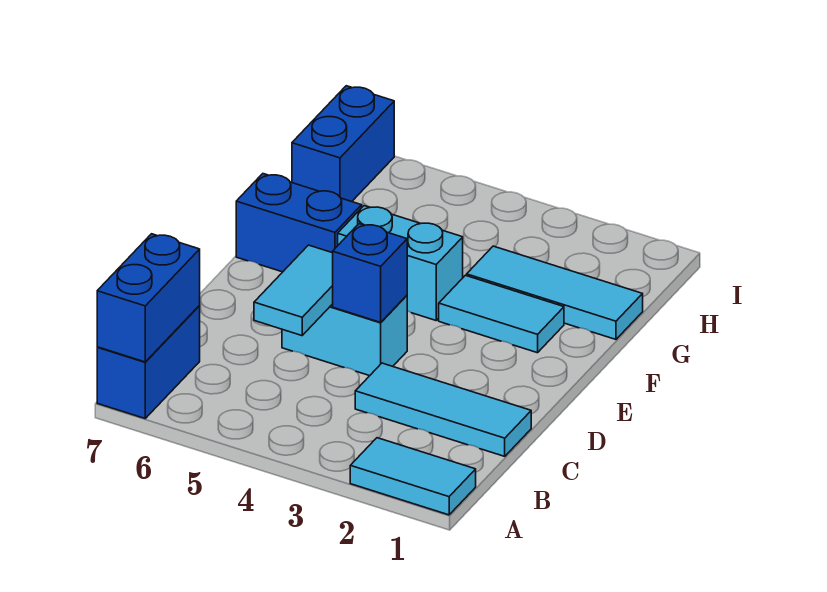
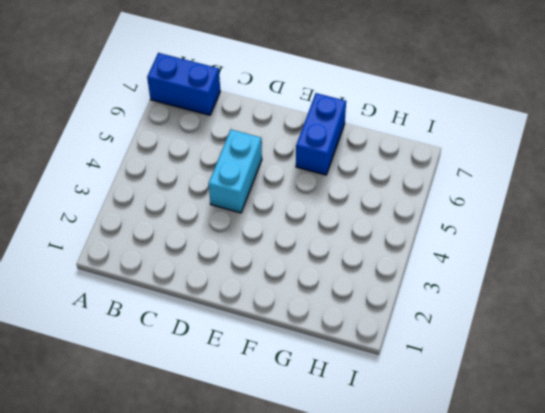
none -> cyan tile A1:A2 level 1
none -> cyan tile C1:C3 level 1
none -> cyan tile F2:F3 level 1

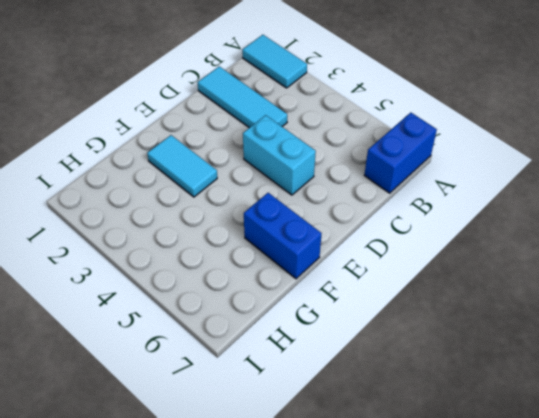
none -> cyan brick F4:F5 level 1
none -> cyan tile G1:G3 level 1
none -> blue brick H7:I7 level 1

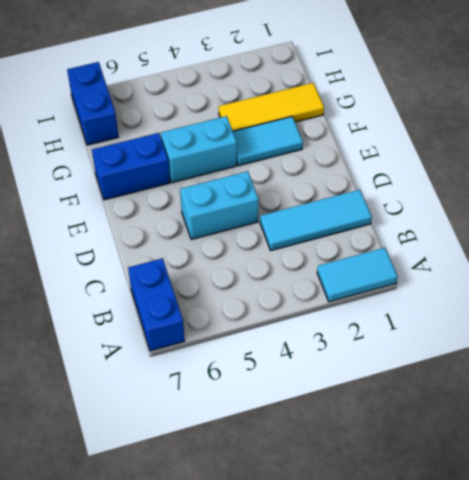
yellow tile G1:G3 level 1 -> cyan tile G1:G3 level 1
none -> blue brick A7:B7 level 2
none -> cyan tile C5:D5 level 2
none -> blue brick D4 level 2

